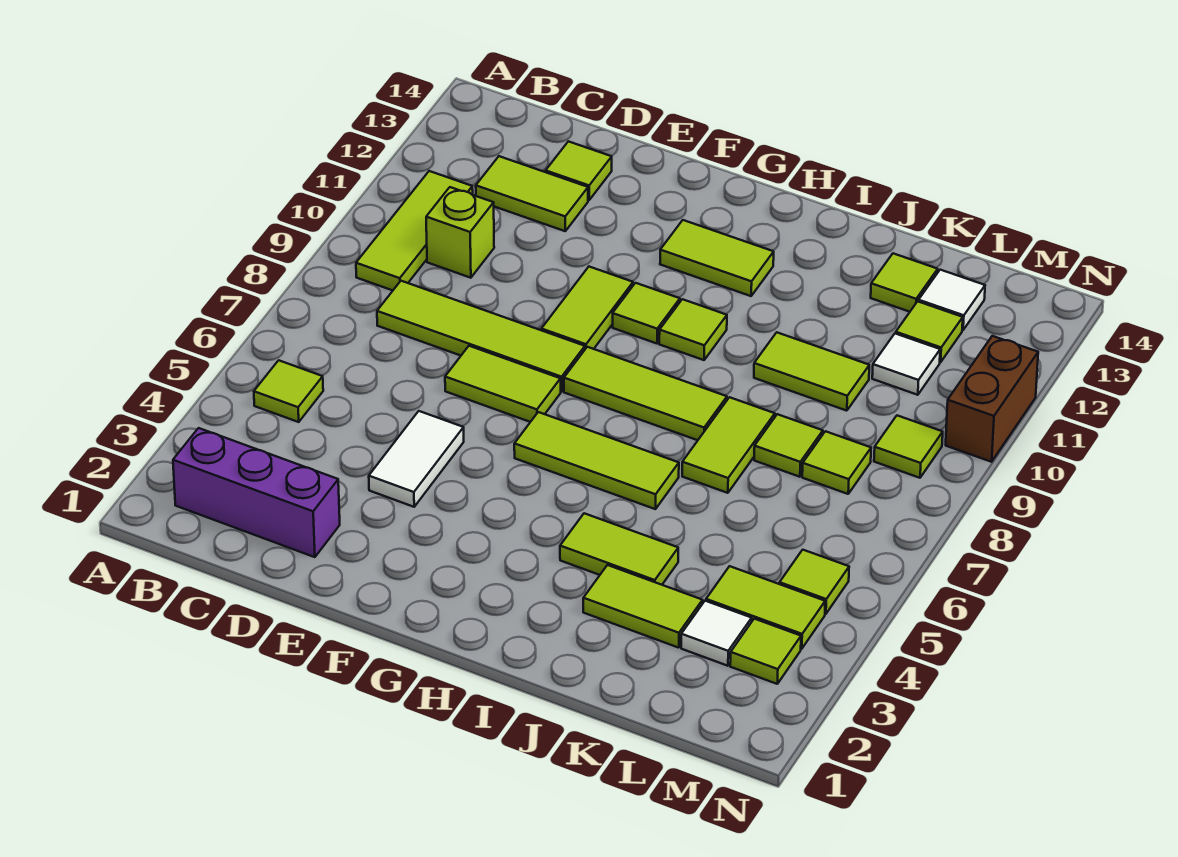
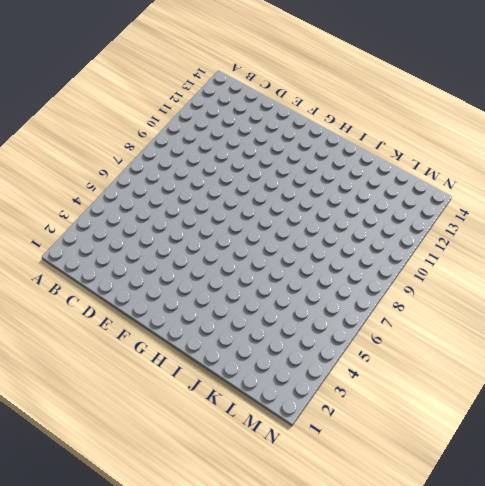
none -> purple brick B2:D2 level 1
none -> lime tile B5 level 1
none -> lime tile B9:B11 level 1
none -> lime tile C8:F8 level 1

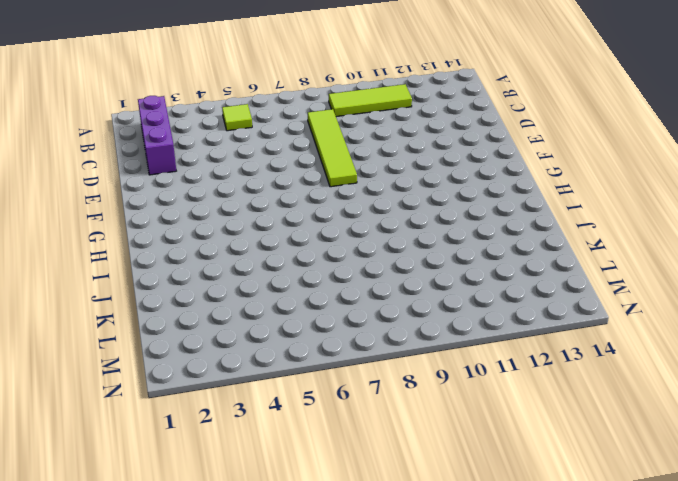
none -> lime brick C10 level 1
none -> lime tile C12:D12 level 1
none -> lime tile D13 level 1
none -> white tile E4:E5 level 1

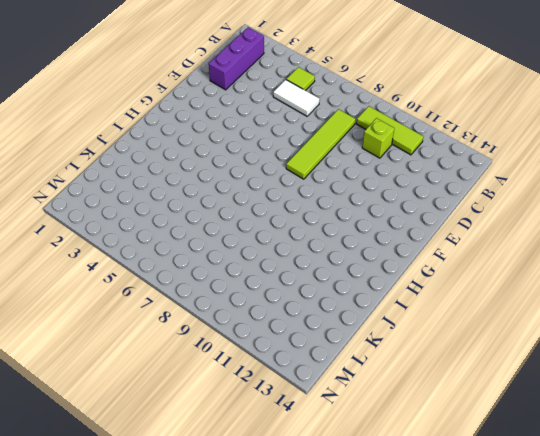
white tile C5:C6 level 1 -> white tile E4:E5 level 1
none -> lime tile C12:D12 level 1
none -> lime tile D13 level 1
none -> lime tile E7:F7 level 1
none -> lime tile F9:F10 level 1

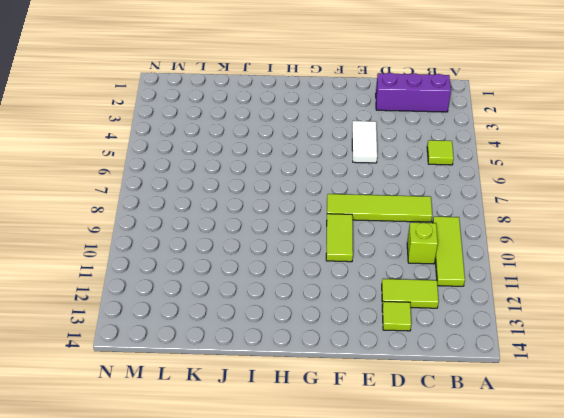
none -> lime tile E7:F7 level 1
none -> lime tile G6:I6 level 1
none -> lime tile G8:I8 level 1
none -> lime tile G10 level 1

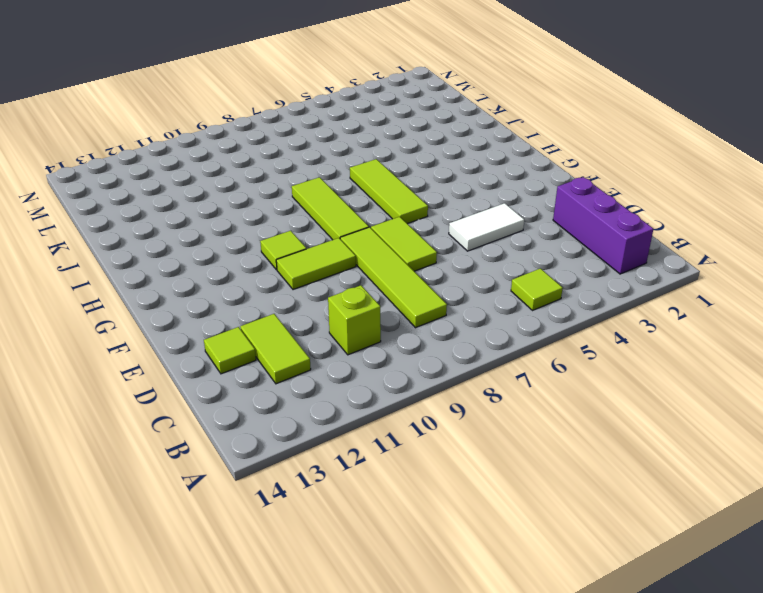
none -> lime tile B9:B11 level 1
none -> lime tile G12:H12 level 1
none -> lime tile H10 level 1
none -> lime tile I4:J4 level 1

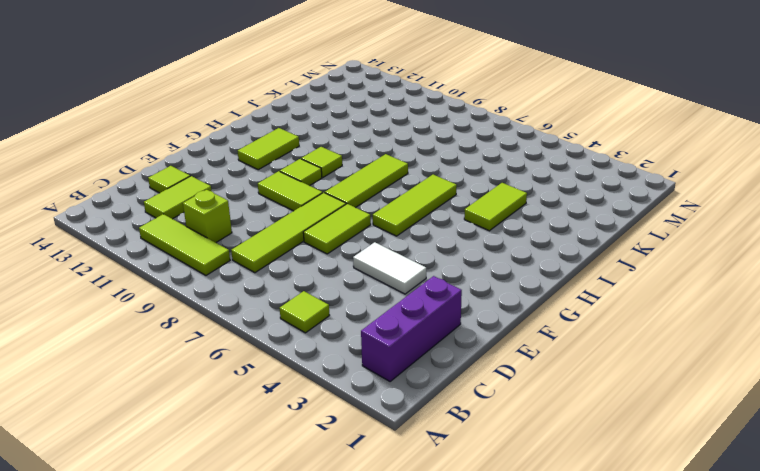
none -> lime tile J3:K3 level 1
none -> lime tile J7:J8 level 1
none -> lime tile J10:K10 level 1
none -> lime tile K8 level 1

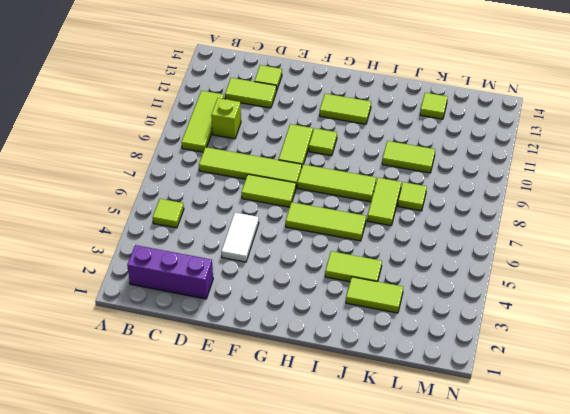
none -> lime tile H10 level 1
none -> white tile L3 level 1
none -> lime tile L4:M4 level 1
none -> lime tile L8 level 1

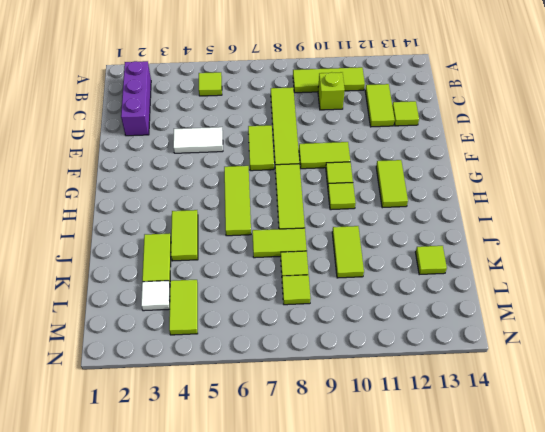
none -> white tile L11 level 1
none -> lime tile L12 level 1
none -> white tile L13 level 1
none -> lime tile M3 level 1

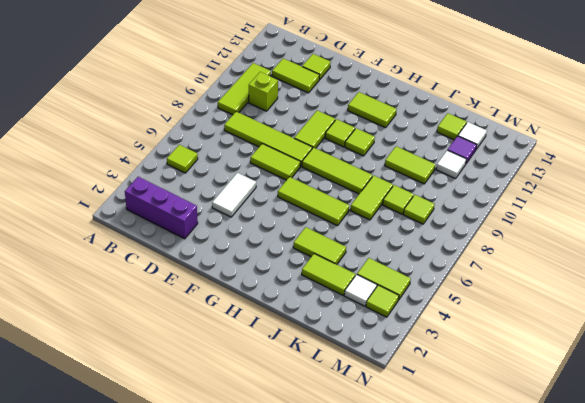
purple tile L12 level 1 -> lime tile L12 level 1
none -> lime tile M5 level 1
none -> lime tile M9 level 1
none -> brown brick N10:N11 level 1

